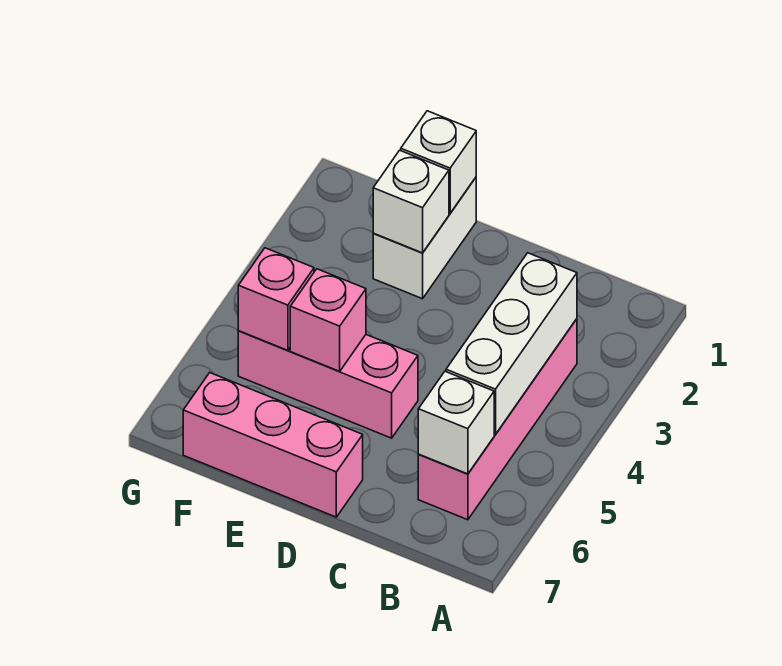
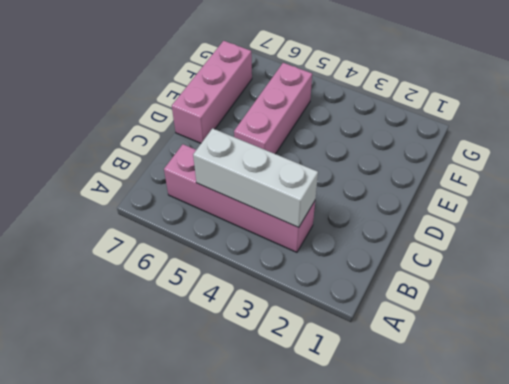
none -> white brick E1:E2 level 1
none -> white brick B6 level 2

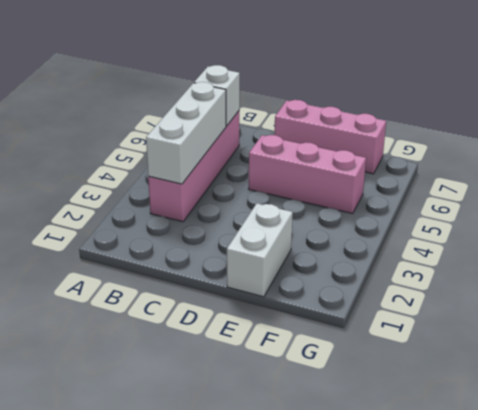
none -> white brick E1 level 2
none -> white brick E2 level 2

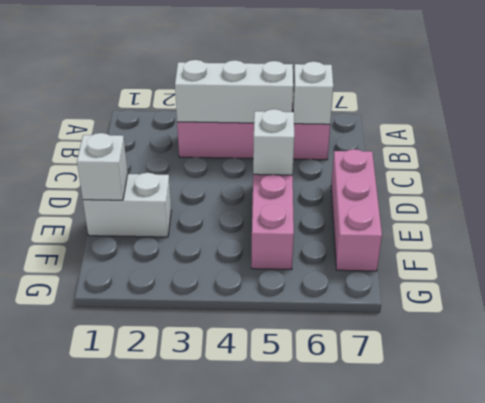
white brick D5 level 2 -> white brick E2 level 2
none -> pink brick E5 level 2
none -> pink brick F5 level 2

